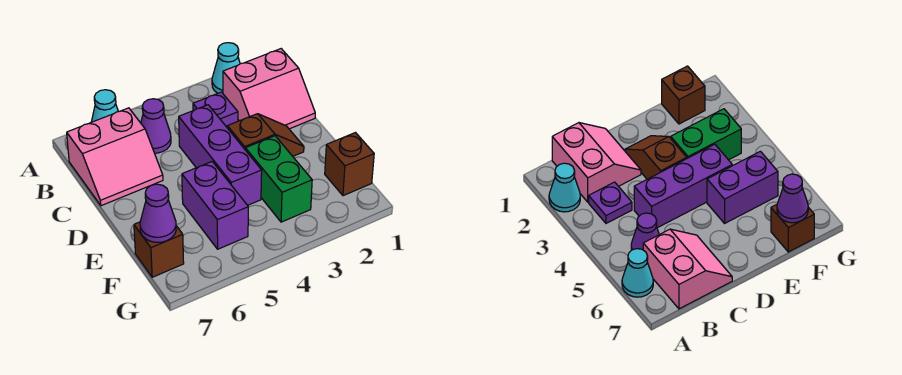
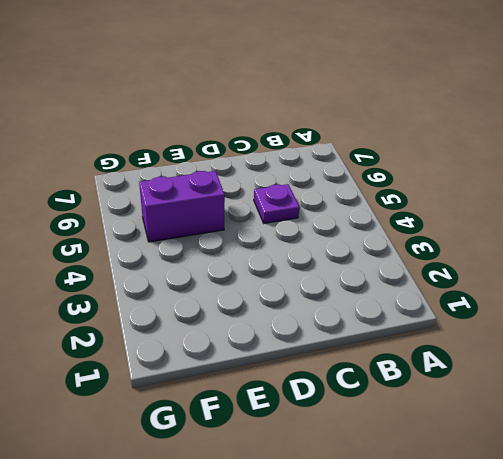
purple plate C5 level 1 -> purple plate B3 level 1
none -> cyan cone A2 level 1
none -> cyan cone A6 level 1
none -> pink slope B1:C2 level 1 top B

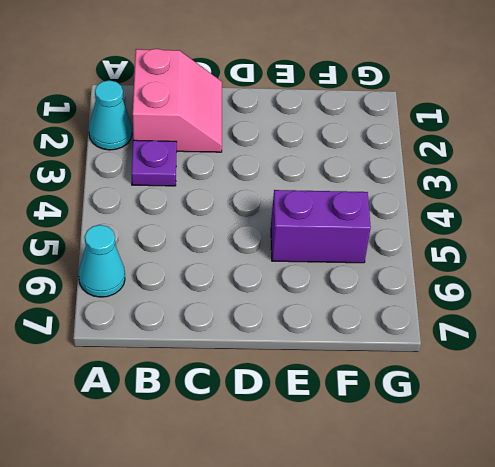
none -> purple cone B5 level 1
none -> pink slope B6:C7 level 1 top B
none -> purple brick C4:E4 level 1

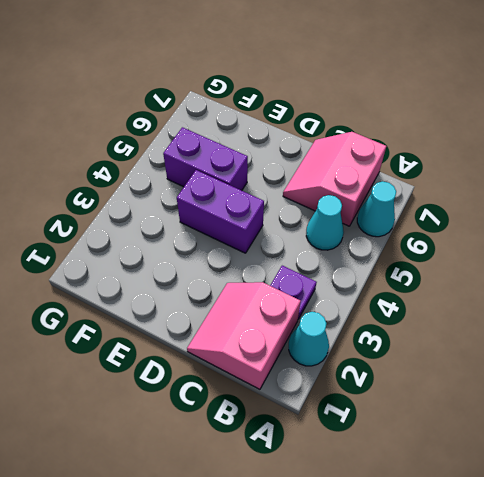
cyan cone B5 level 1 -> purple cone B5 level 1
purple brick D4:E4 level 1 -> purple brick C4:E4 level 1
none -> brown slope D2:D3 level 1 top 3
none -> green brick E3:F3 level 1
none -> brown brick F1 level 1

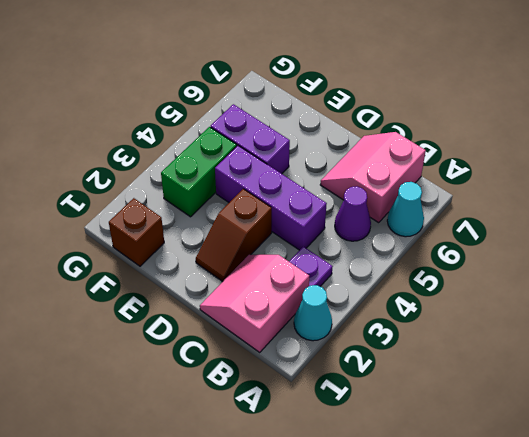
green brick F3:F4 level 1 -> green brick E3:F3 level 1
none -> brown brick F7 level 1
none -> purple cone F7 level 2

